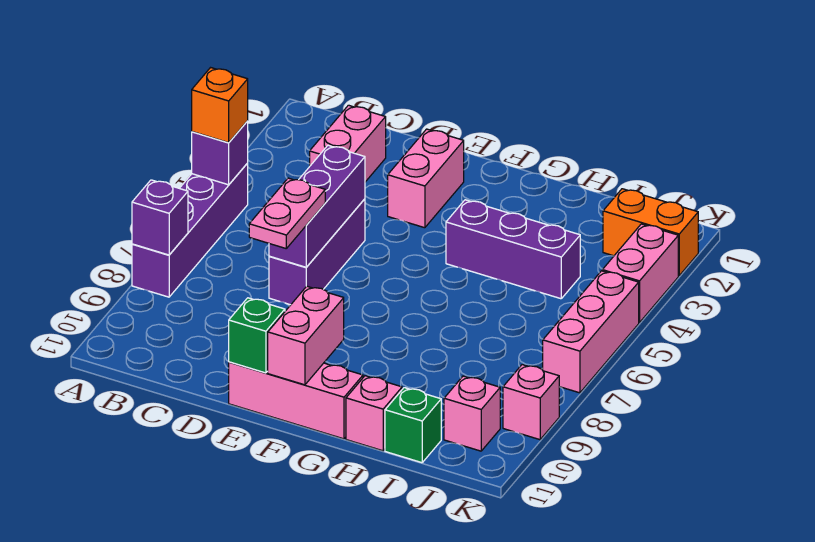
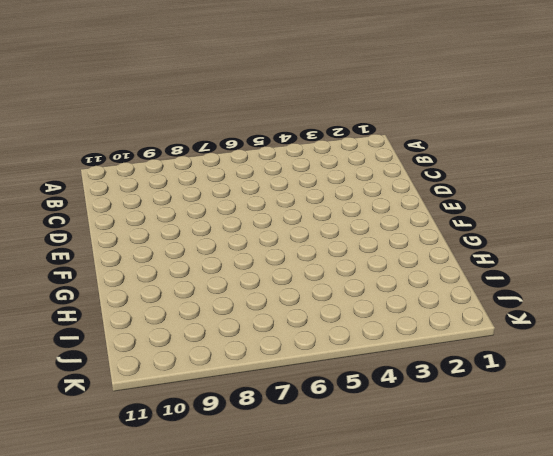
none -> purple brick A5:A8 level 1
none -> pink brick C2:C3 level 1
none -> purple brick D5:D7 level 1

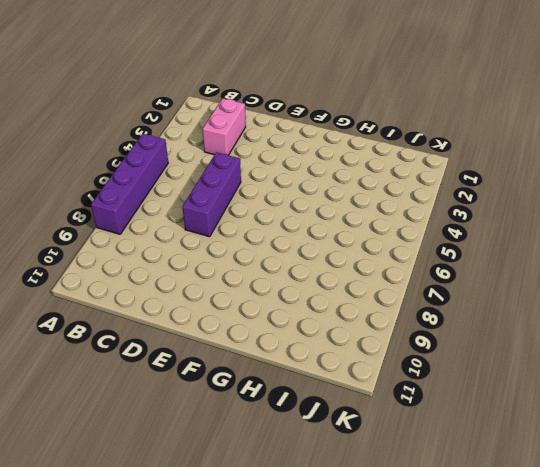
none -> pink brick E2:E3 level 1
none -> pink brick E11:G11 level 1
none -> purple brick G4:I4 level 1

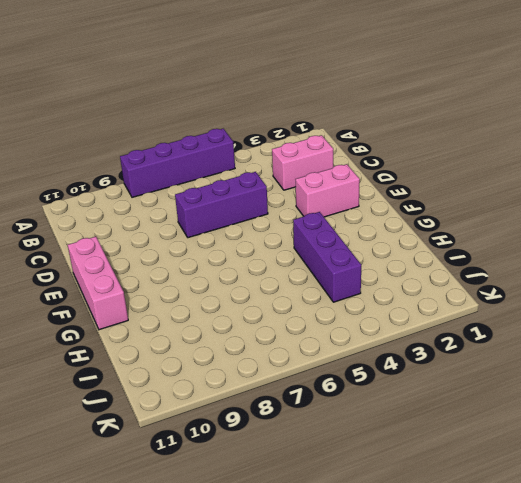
none -> pink brick H11 level 1
none -> green brick I11 level 1
none -> orange brick J2:K2 level 1

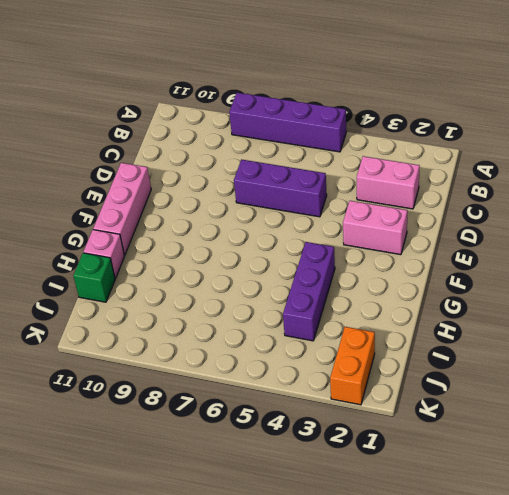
none -> pink brick J10 level 1
none -> pink brick K3:K4 level 1
none -> pink brick K5:K7 level 1

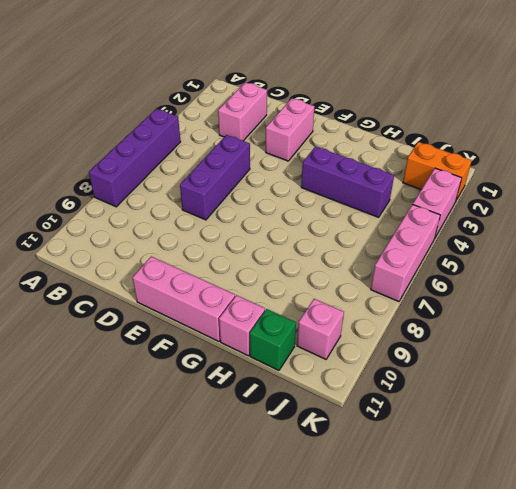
none -> pink brick K9 level 1
none -> purple brick A5 level 2
none -> purple brick A8 level 2

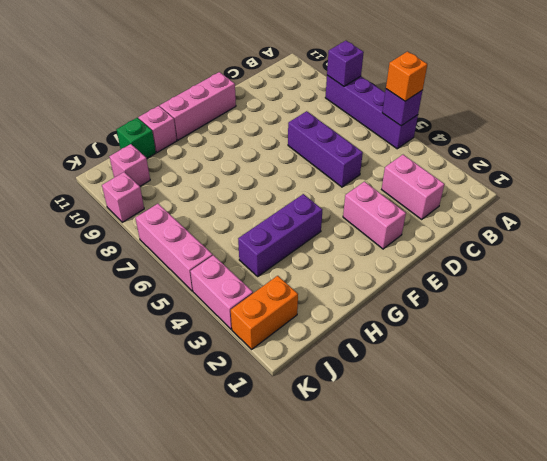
none -> purple brick D5:D7 level 2
none -> green brick E11 level 2
none -> pink brick F10:F11 level 2

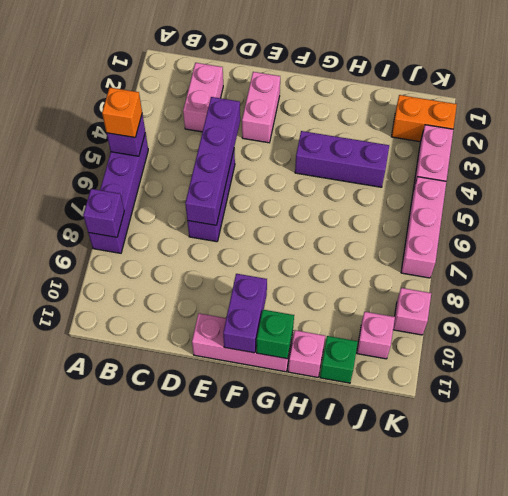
purple brick D4:D7 level 2 -> purple brick D5:D7 level 2
purple brick F10:F11 level 2 -> pink brick F10:F11 level 2
green brick G11 level 2 -> green brick E11 level 2
none -> pink plate D7:D8 level 3

